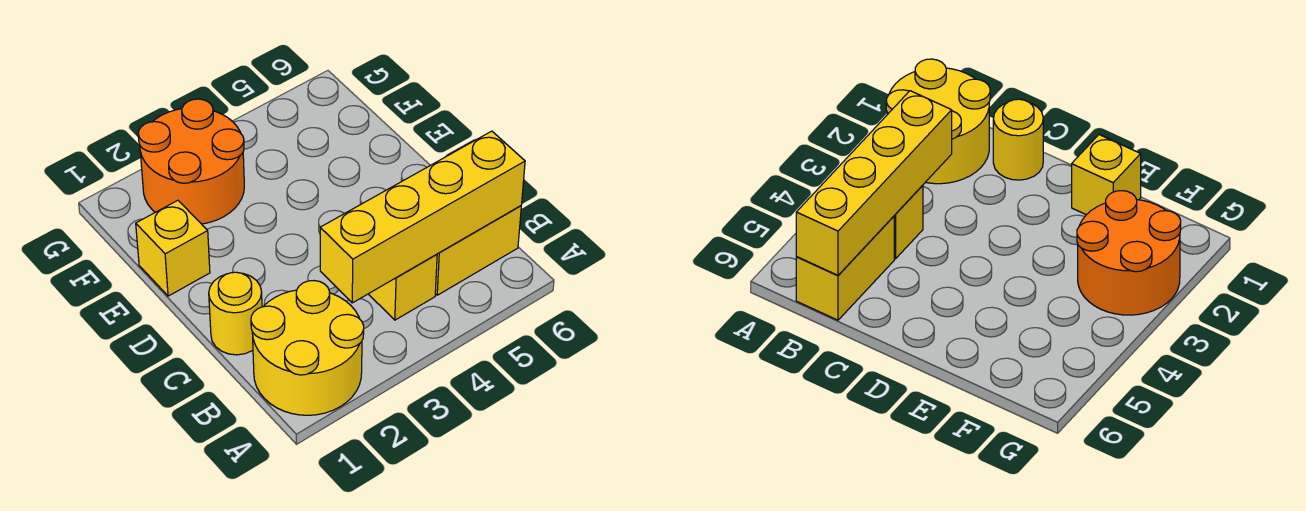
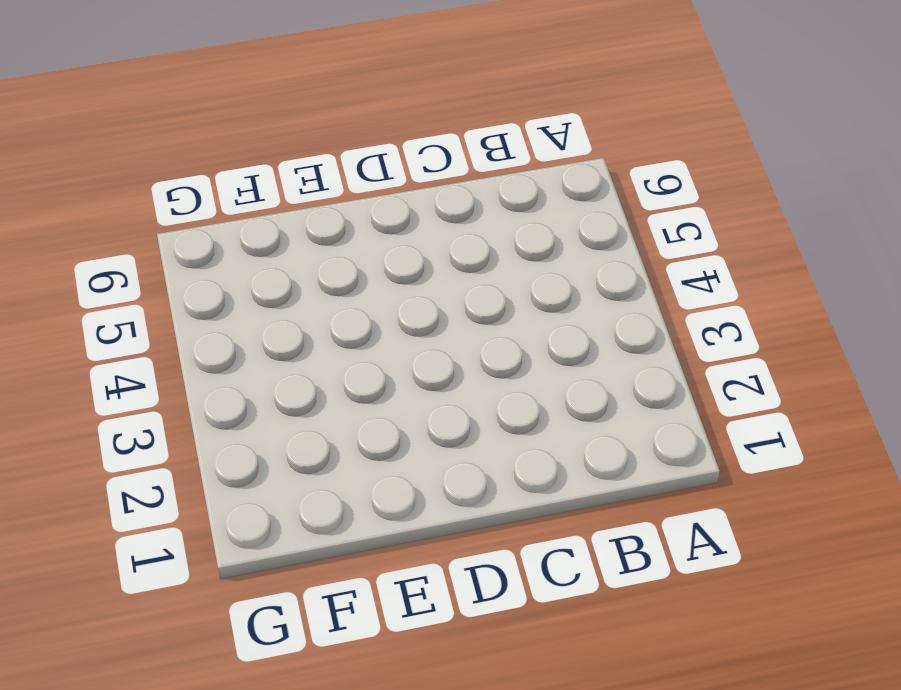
none -> yellow round brick A1:B2 level 1
none -> yellow brick B4 level 1

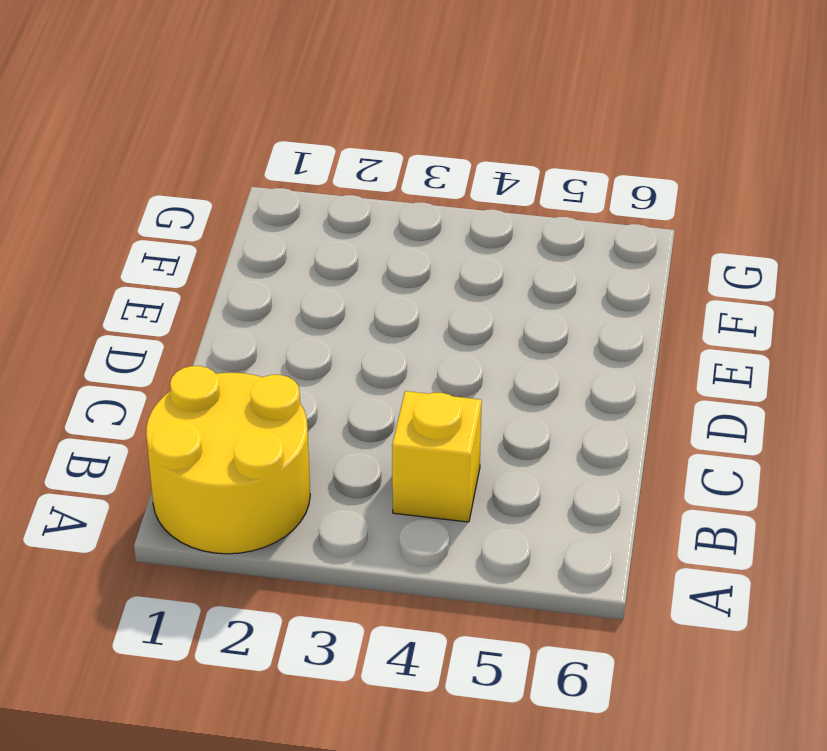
none -> yellow brick B5:B6 level 1
none -> yellow round brick C1 level 1

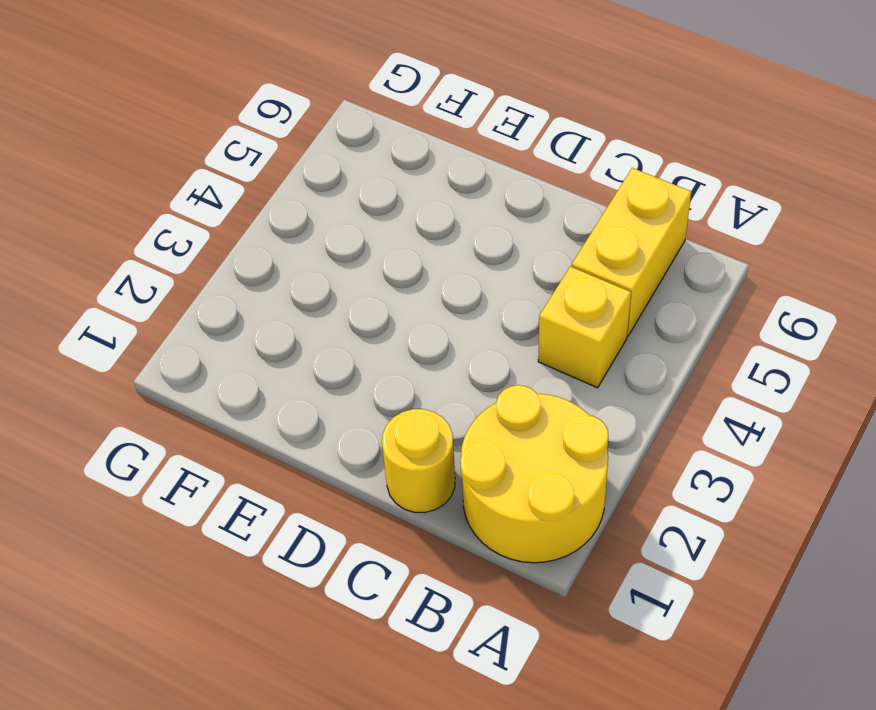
none -> yellow brick E1 level 1
none -> orange round brick F2:G3 level 1

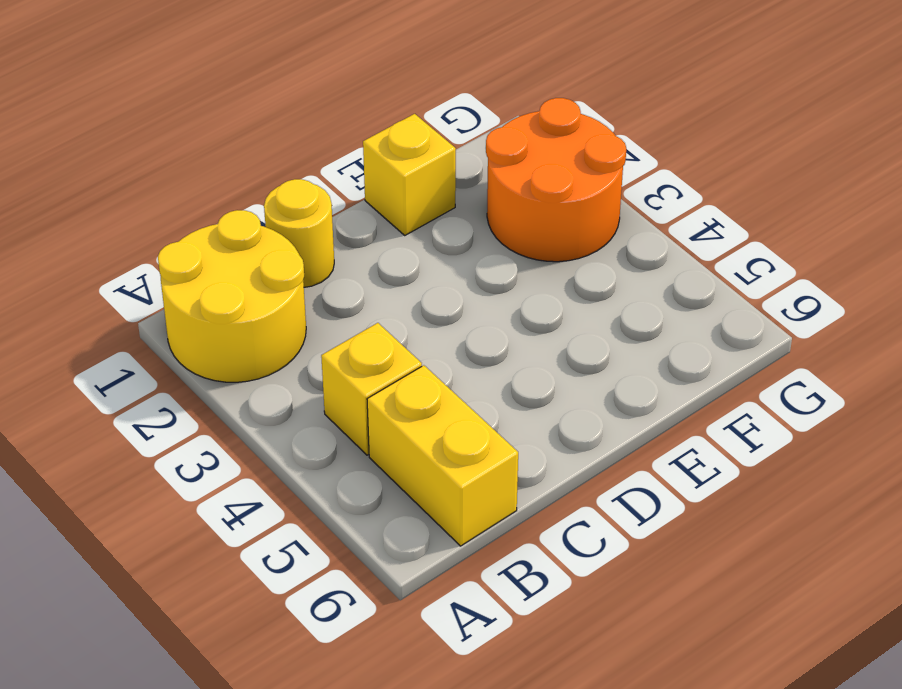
none -> yellow brick B3:B6 level 2

